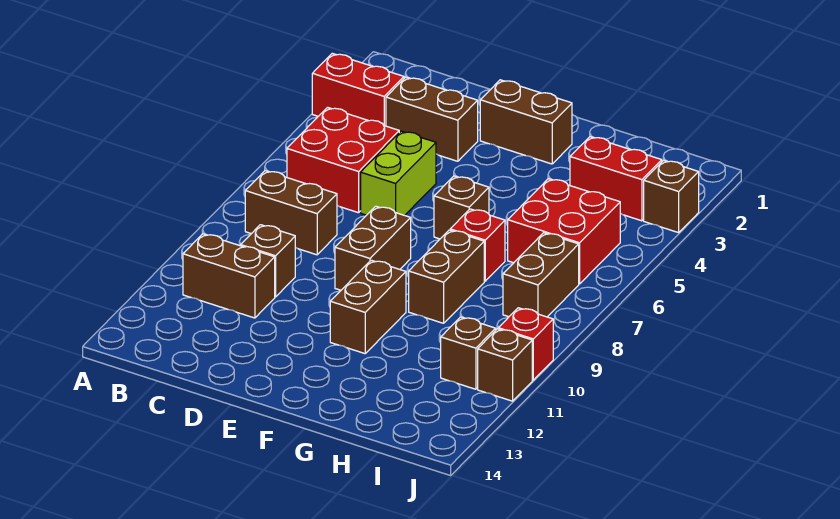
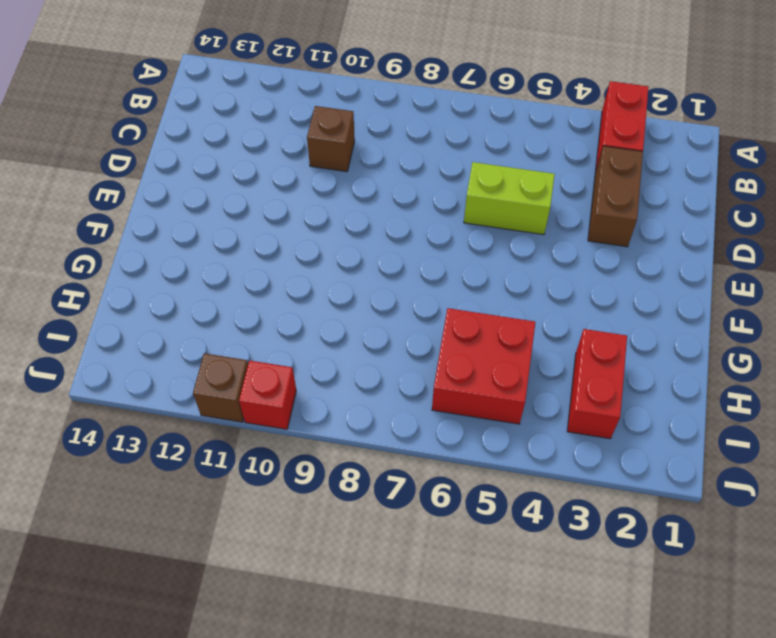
none -> red brick B5:C6 level 1
none -> brown brick B8:C8 level 1
none -> brown brick B11:C11 level 1

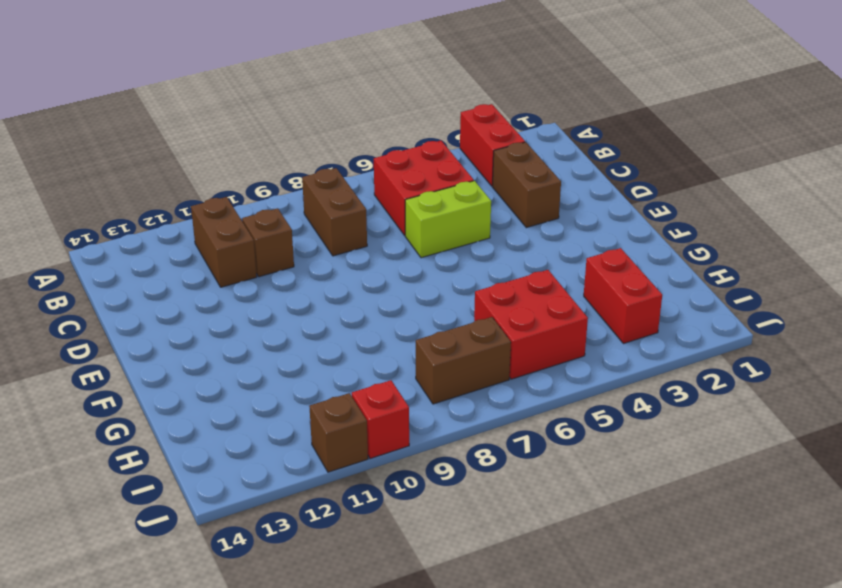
none -> brown brick E2:F2 level 1
none -> brown brick E8:E9 level 1
none -> brown brick F6 level 1

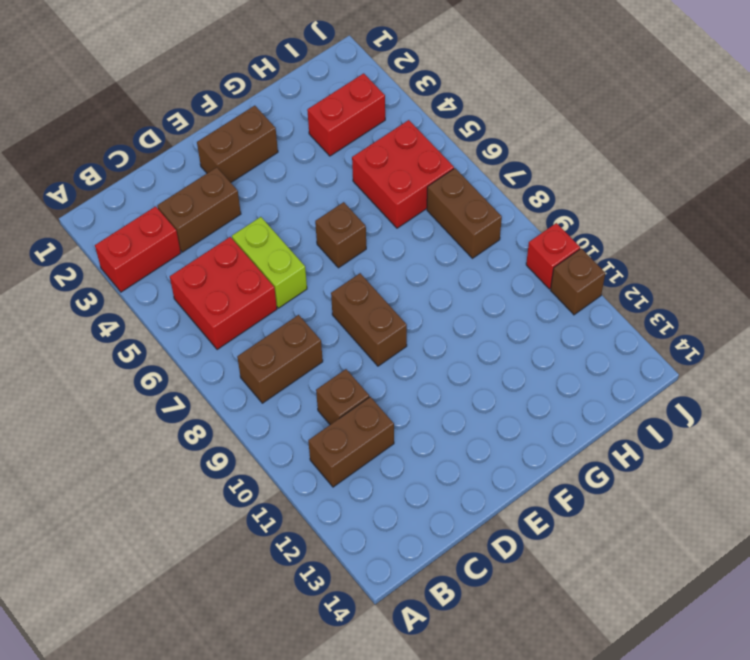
none -> brown brick F10:F11 level 1
none -> red brick G7 level 1
none -> brown brick G8:G9 level 1

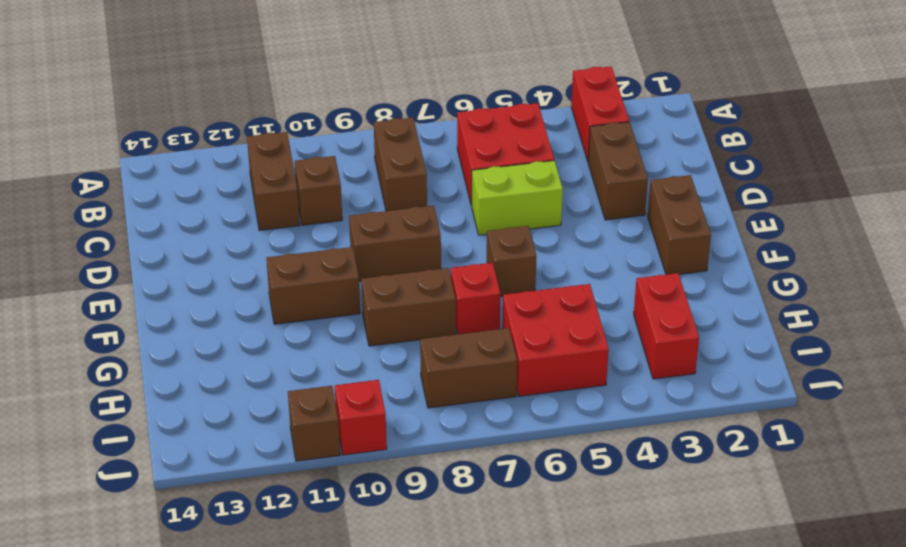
none -> brown brick I11 level 1
none -> brown brick J3 level 1

